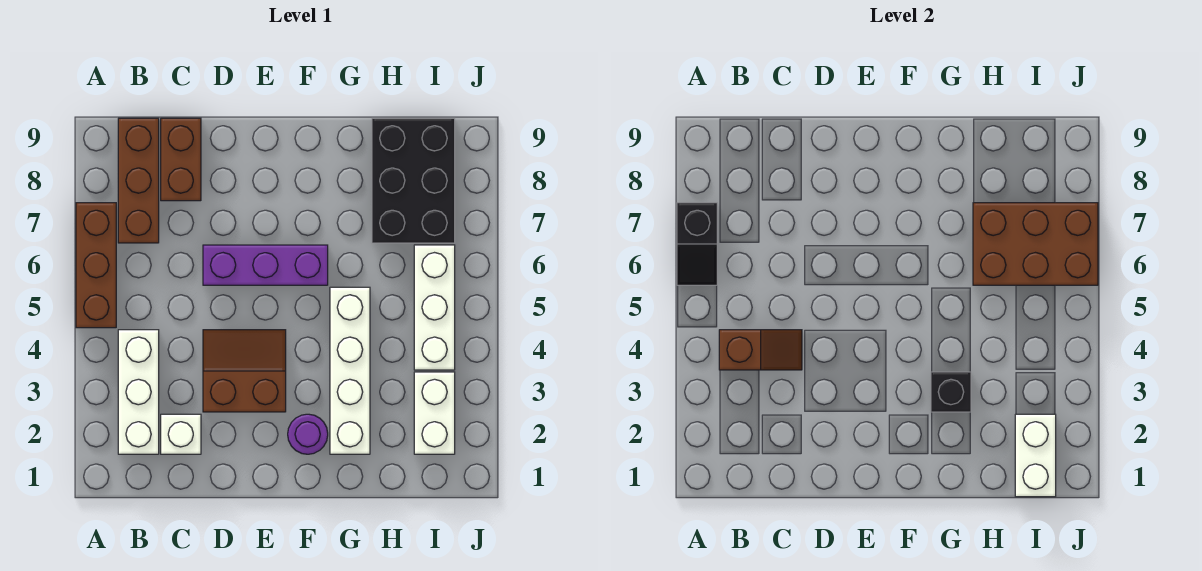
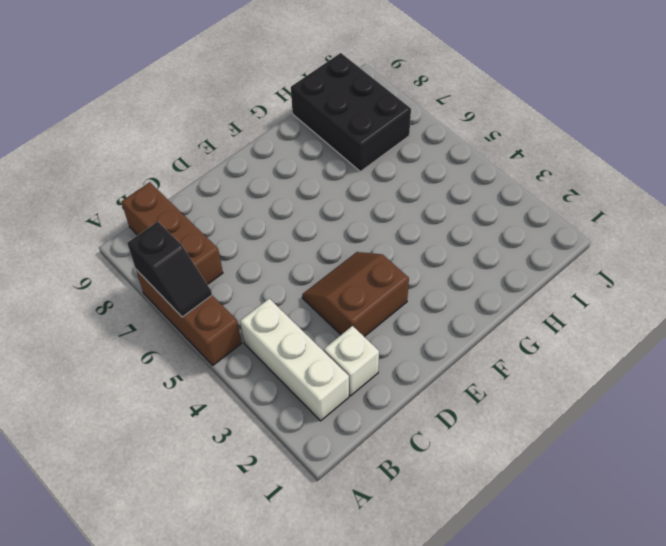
none -> brown brick C8:C9 level 1
none -> purple brick D6:F6 level 1
none -> purple round brick F2 level 1

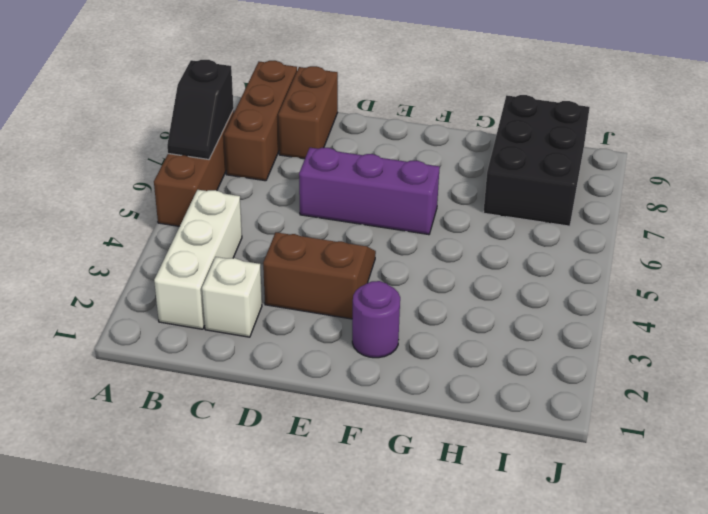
none -> white brick G2:G5 level 1
none -> white brick I2:I3 level 1
none -> white brick I4:I6 level 1

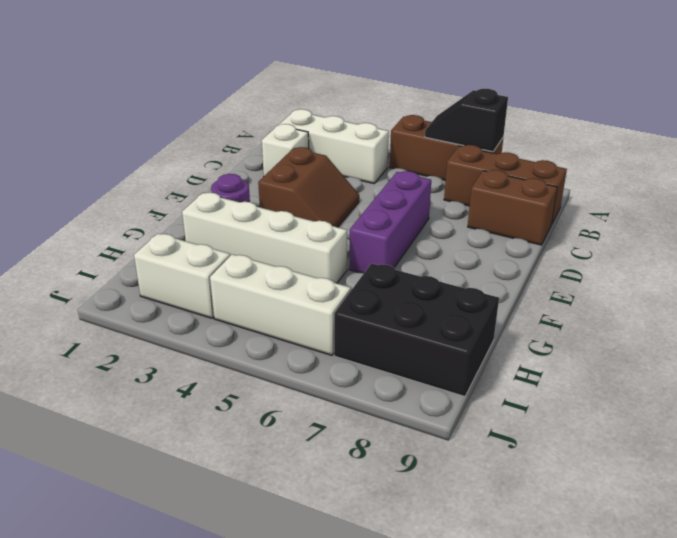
none -> brown slope B4:C4 level 2 top B
none -> black brick G3 level 2
none -> brown brick H6:J7 level 2

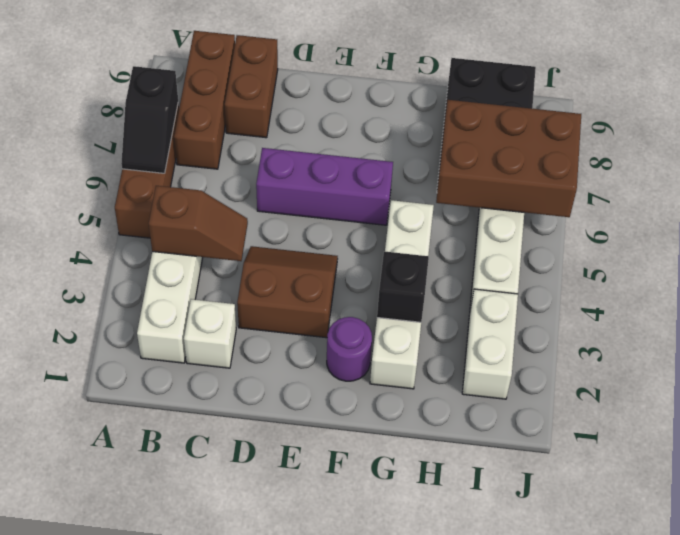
none -> white brick I1:I2 level 2

